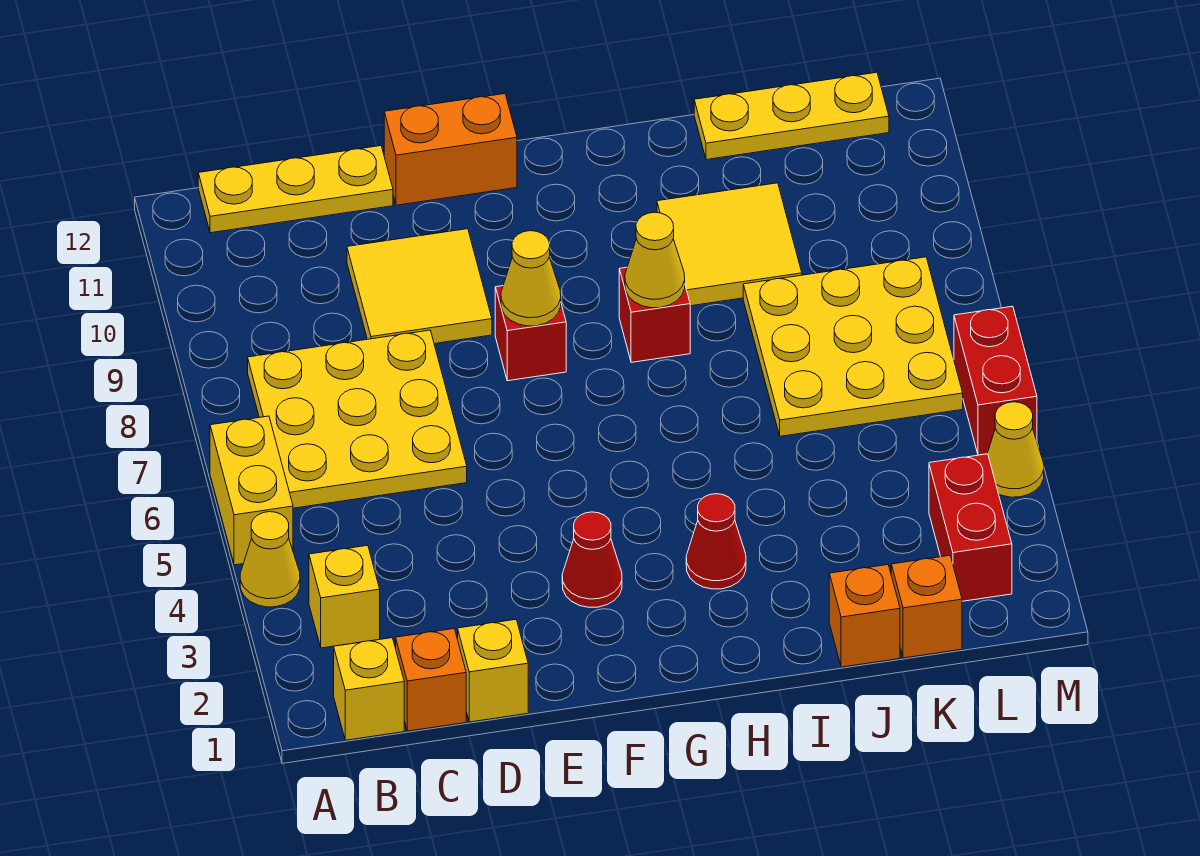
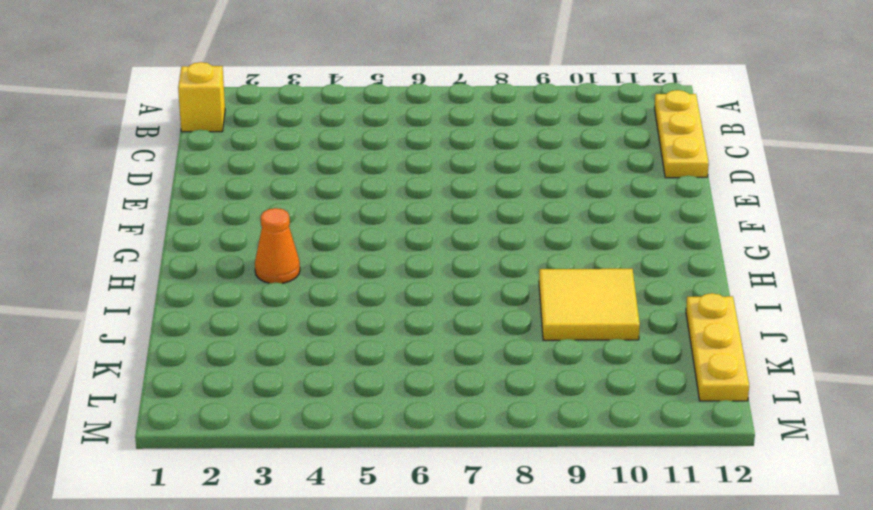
orange cone H3 level 1 -> red cone H3 level 1
none -> yellow cone A4 level 1
none -> yellow brick A5:A6 level 1
none -> yellow brick B3 level 1

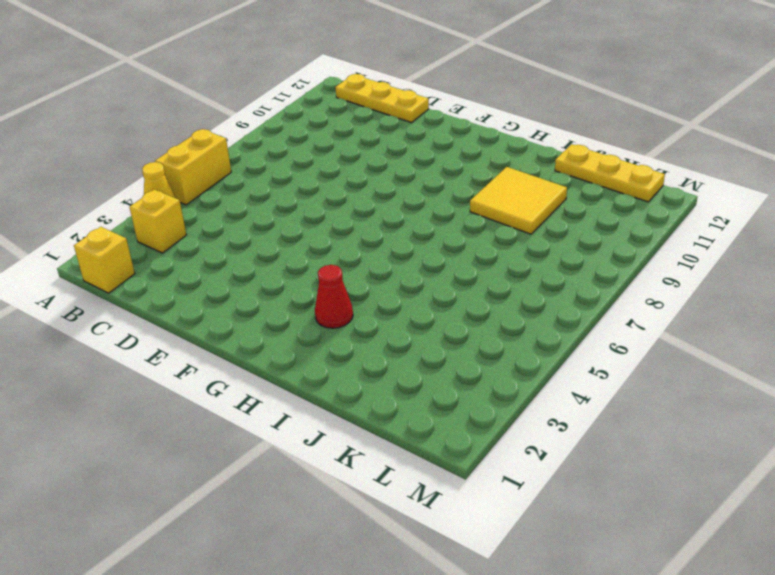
none -> yellow plate B6:D8 level 1
none -> orange brick C1 level 1
none -> yellow brick D1 level 1

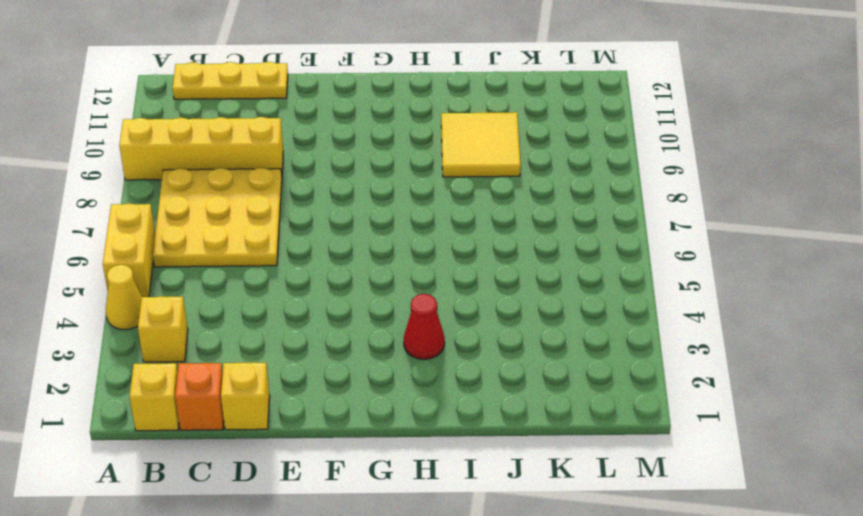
yellow brick A9:D9 level 1 -> yellow tile D9:E10 level 1
none -> orange brick E12:F12 level 1
none -> red cone F3 level 1
none -> red brick F8 level 1

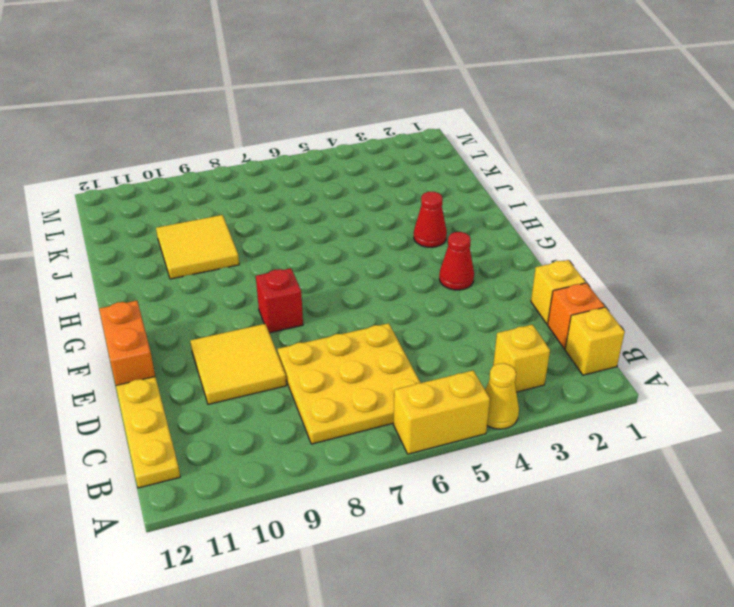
none -> red brick H8 level 1
none -> orange brick J1 level 1
none -> yellow plate J6:L8 level 1

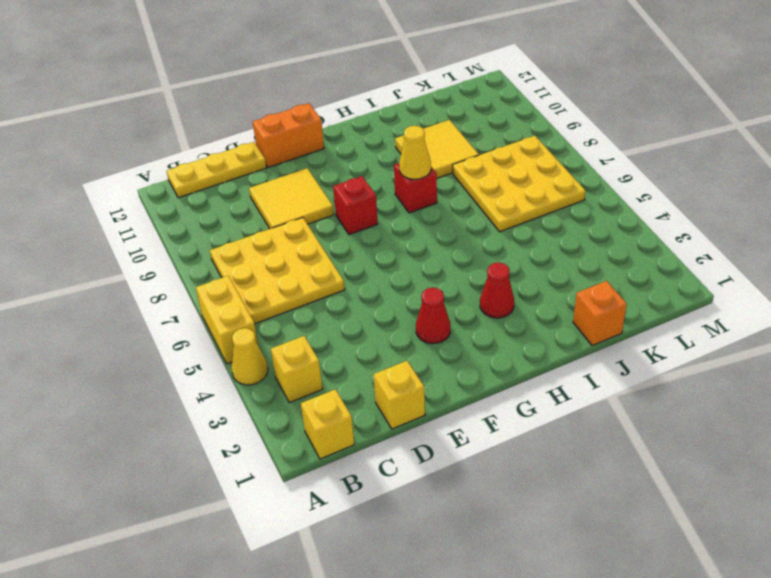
none -> orange brick C1 level 1
none -> yellow plate J12:L12 level 1
none -> orange brick K1 level 1

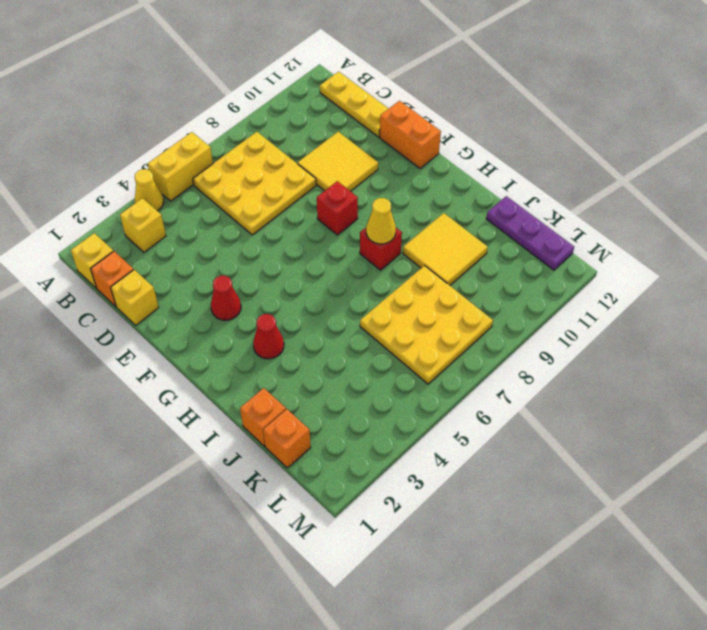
purple plate J12:L12 level 1 -> yellow plate J12:L12 level 1
none -> red brick L2:L3 level 1
none -> yellow cone M4 level 1
none -> red brick M5:M6 level 1

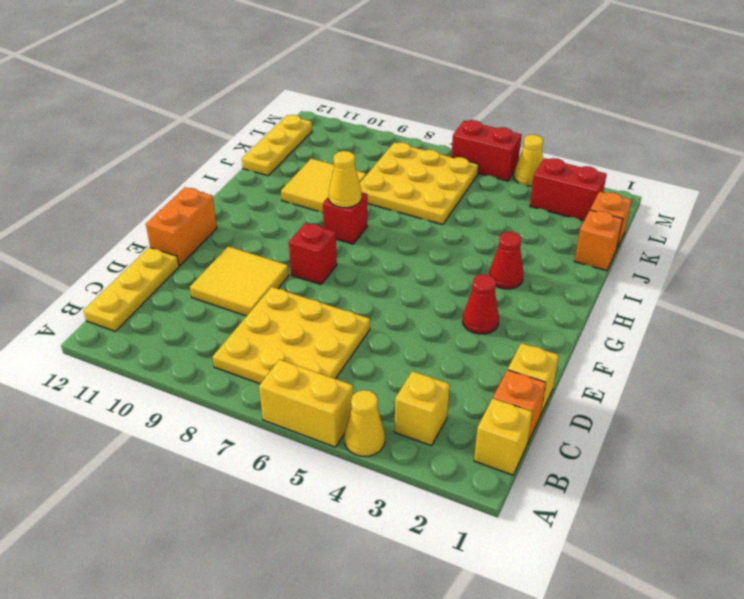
none -> yellow cone F8 level 2

